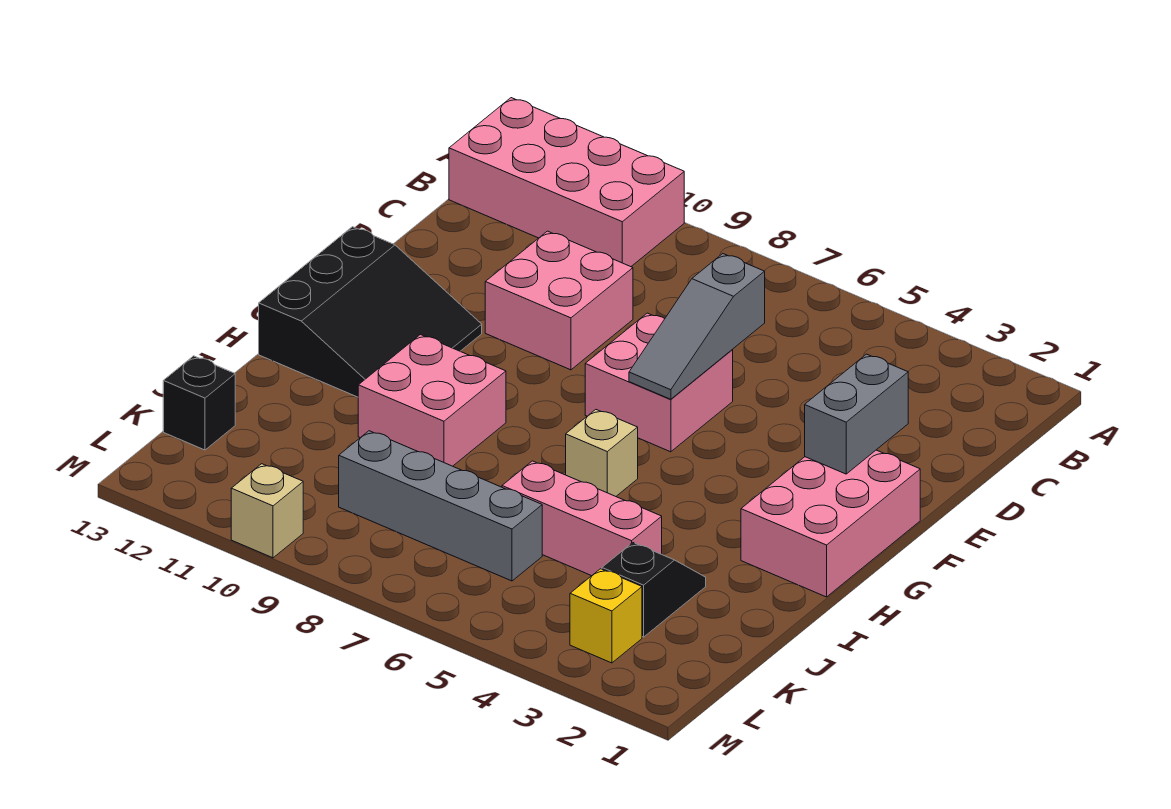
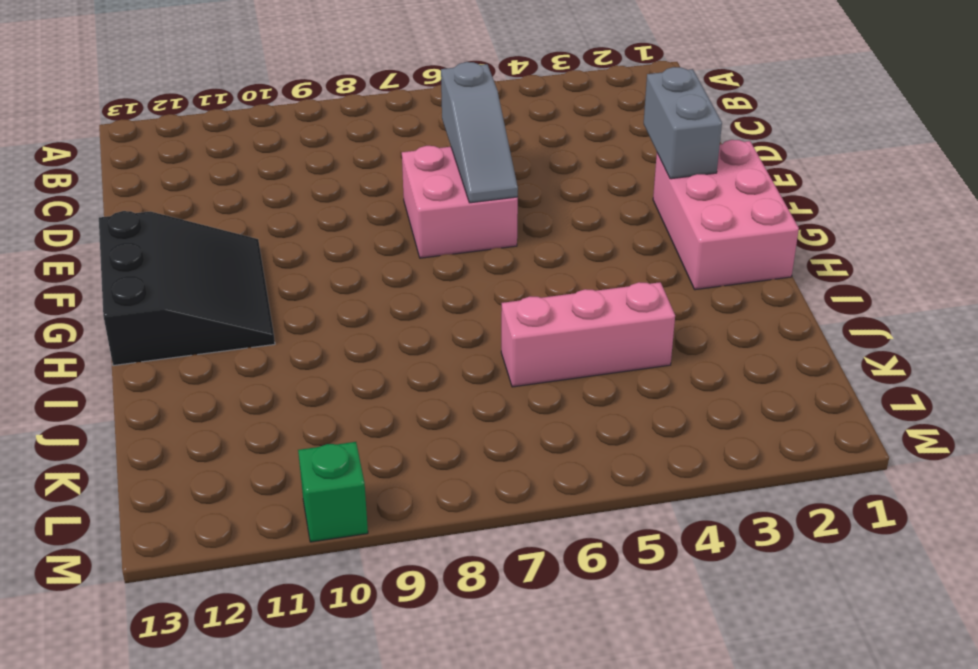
green brick M10 level 1 -> tan brick M10 level 1
none -> pink brick A10:B13 level 1
none -> pink brick D9:E10 level 1
none -> tan brick H6 level 1

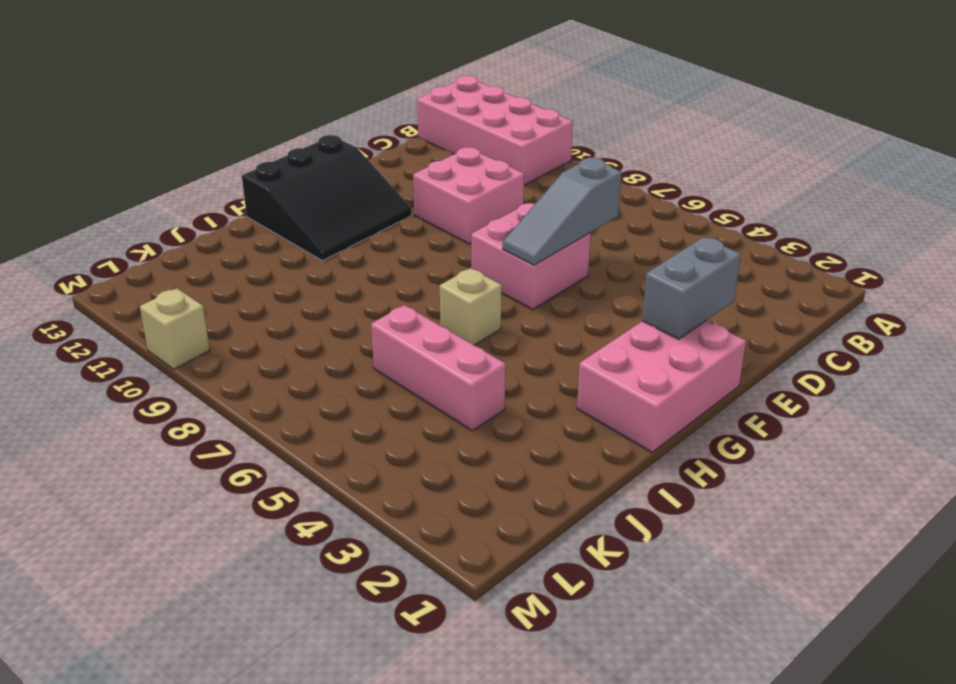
none -> pink brick H9:I10 level 1
none -> black slope J3:K3 level 1 top K
none -> grey brick K6:K9 level 1

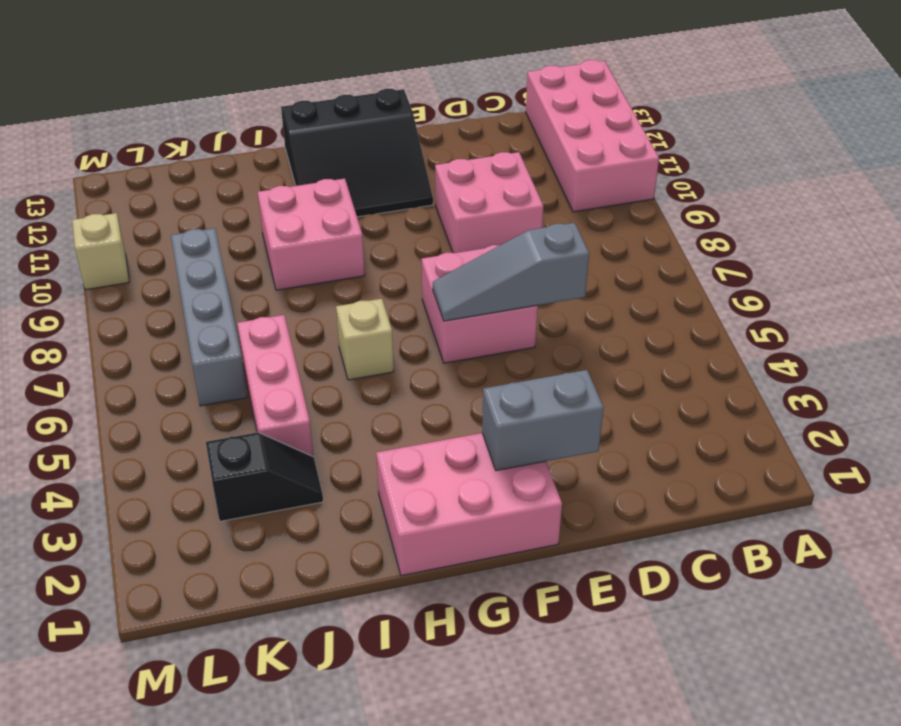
none -> black brick K13 level 1
none -> yellow brick L3 level 1

